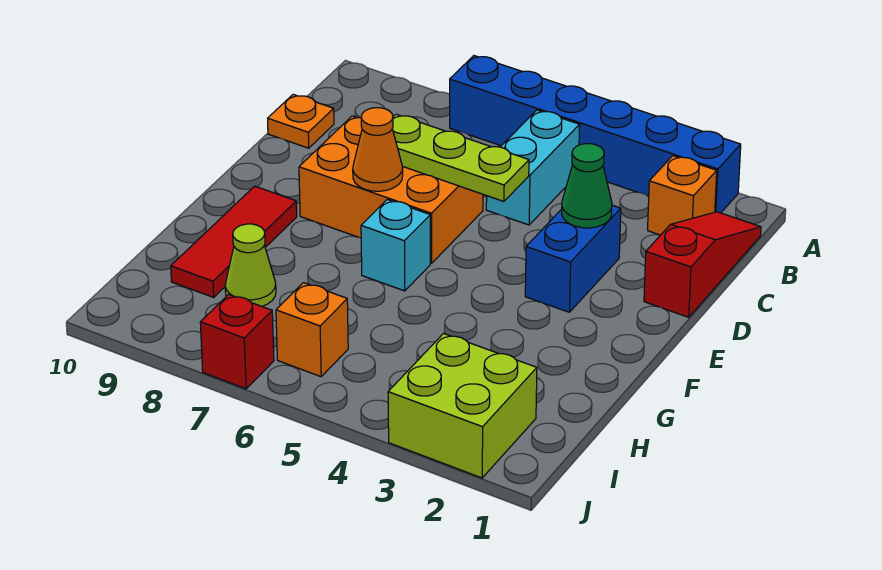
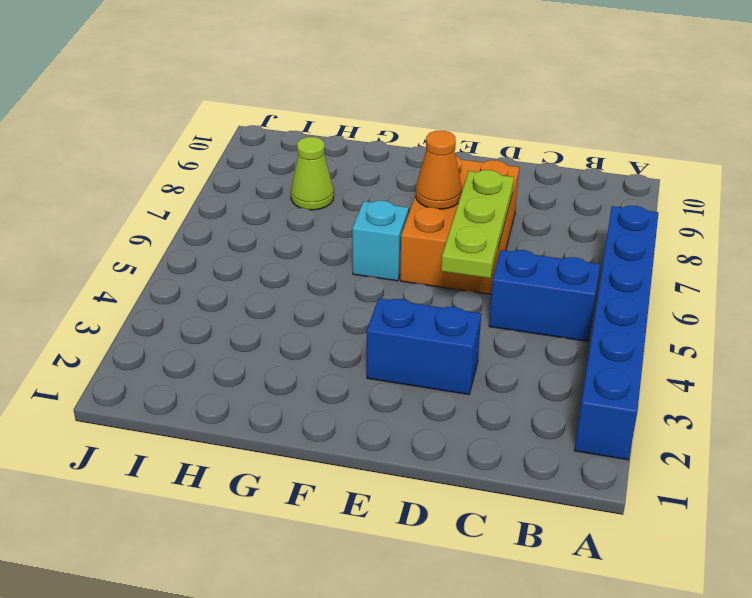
blue brick B5:C5 level 1 -> cyan brick B5:C5 level 1
none -> red slope B1:D1 level 1 top D
none -> orange brick B2 level 1
none -> orange plate C10 level 1

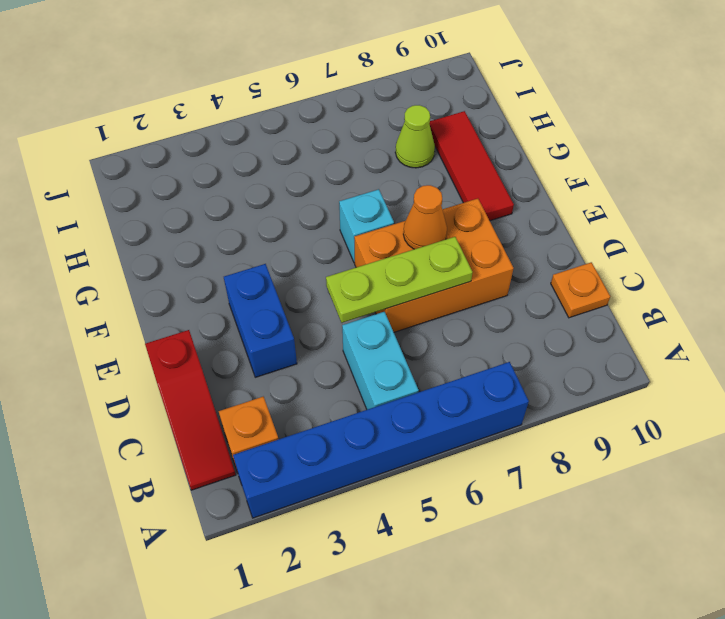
none -> lime brick I2:J3 level 1
none -> orange brick I6 level 1
none -> red brick J7 level 1

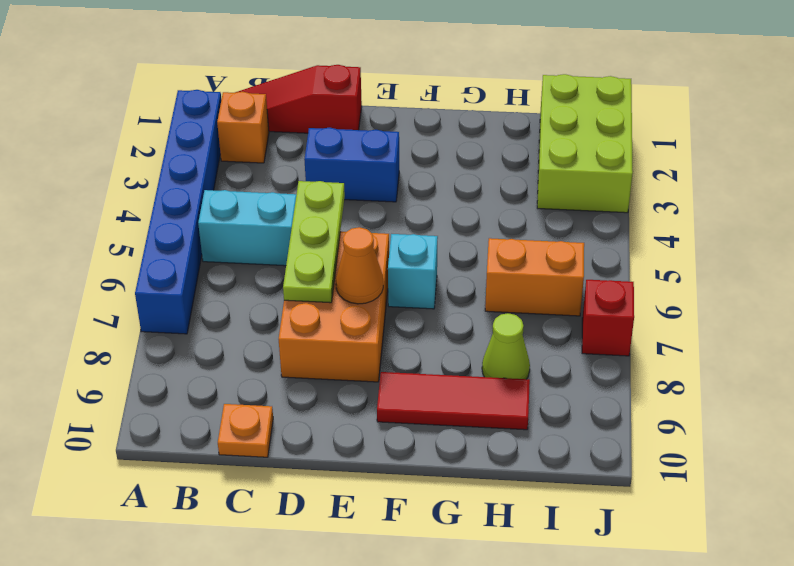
orange brick H6:I6 level 1 -> orange brick I6 level 1
lime brick I1:J3 level 1 -> lime brick I2:J3 level 1
none -> green cone D3 level 2

